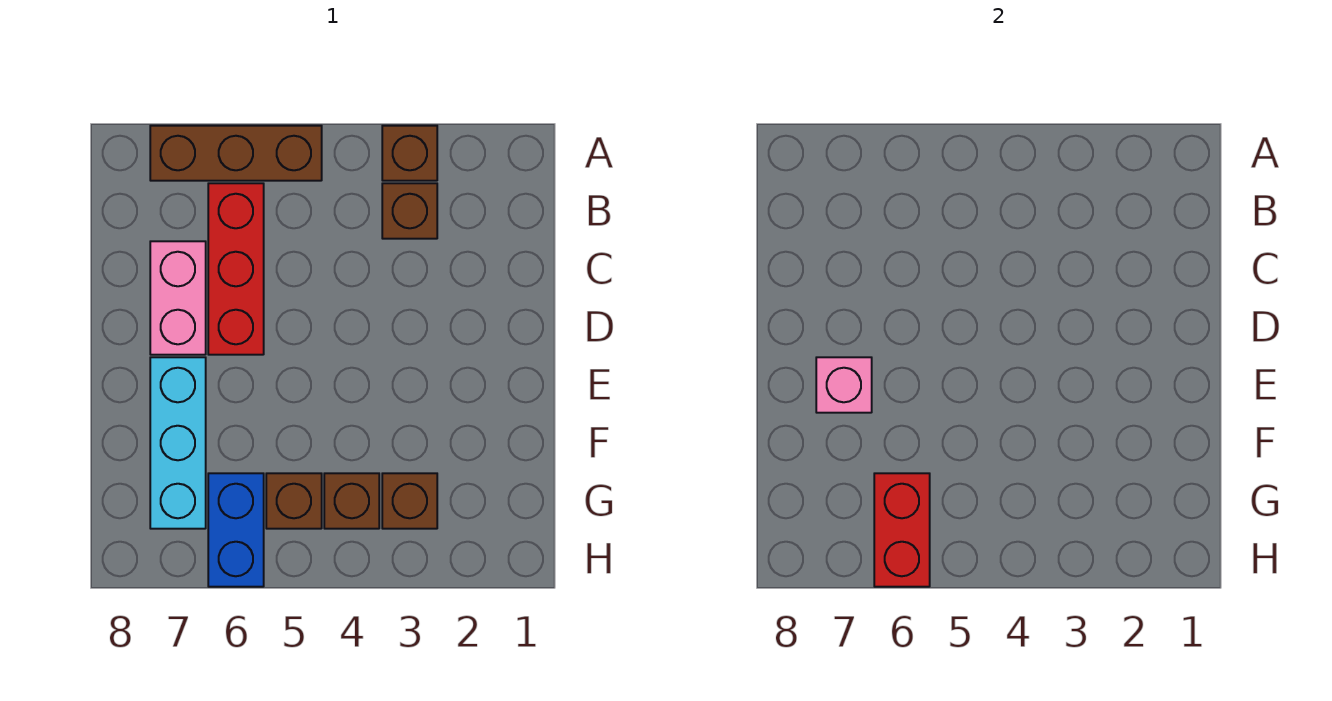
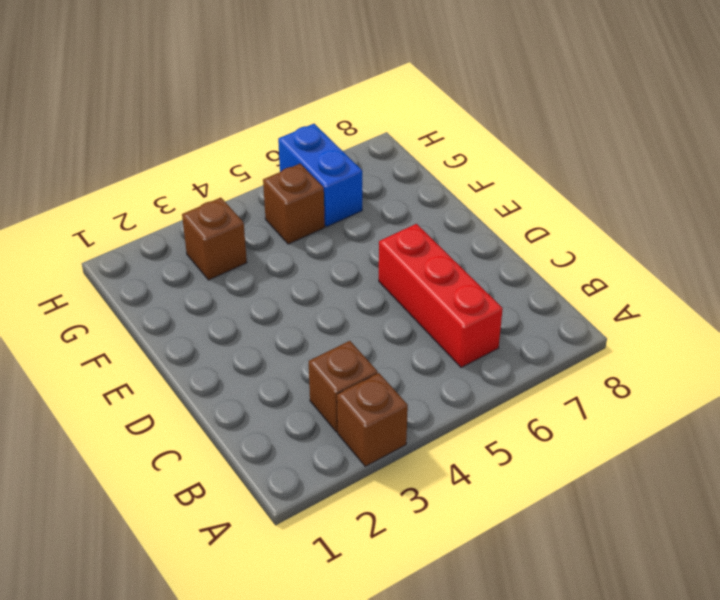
none -> brown brick A5:A7 level 1
none -> pink brick C7:D7 level 1
none -> cyan brick E7:G7 level 1

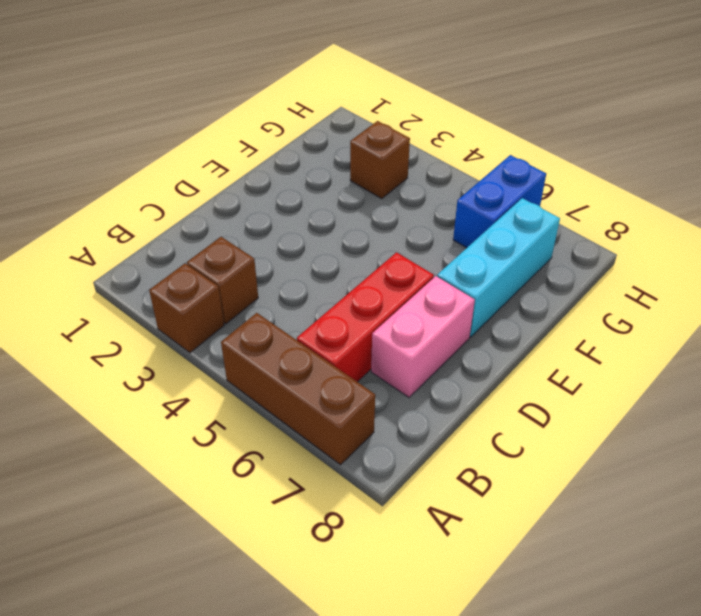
none -> brown brick G4 level 1
none -> brown brick G5 level 1
none -> pink brick E7 level 2

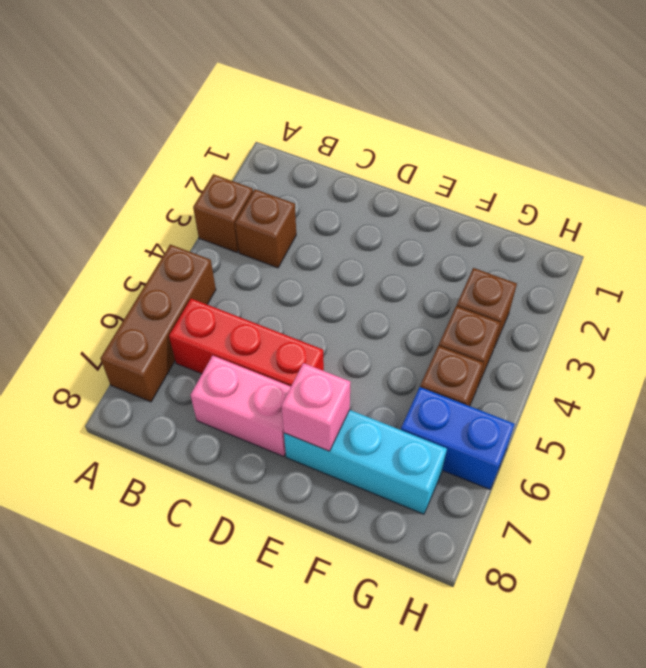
none -> red brick G6:H6 level 2

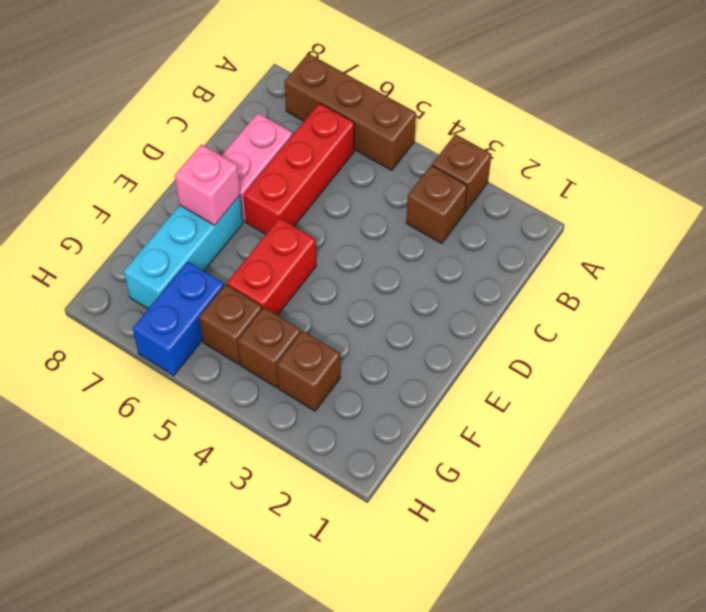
red brick E5:F5 level 1 -> red brick G6:H6 level 2

